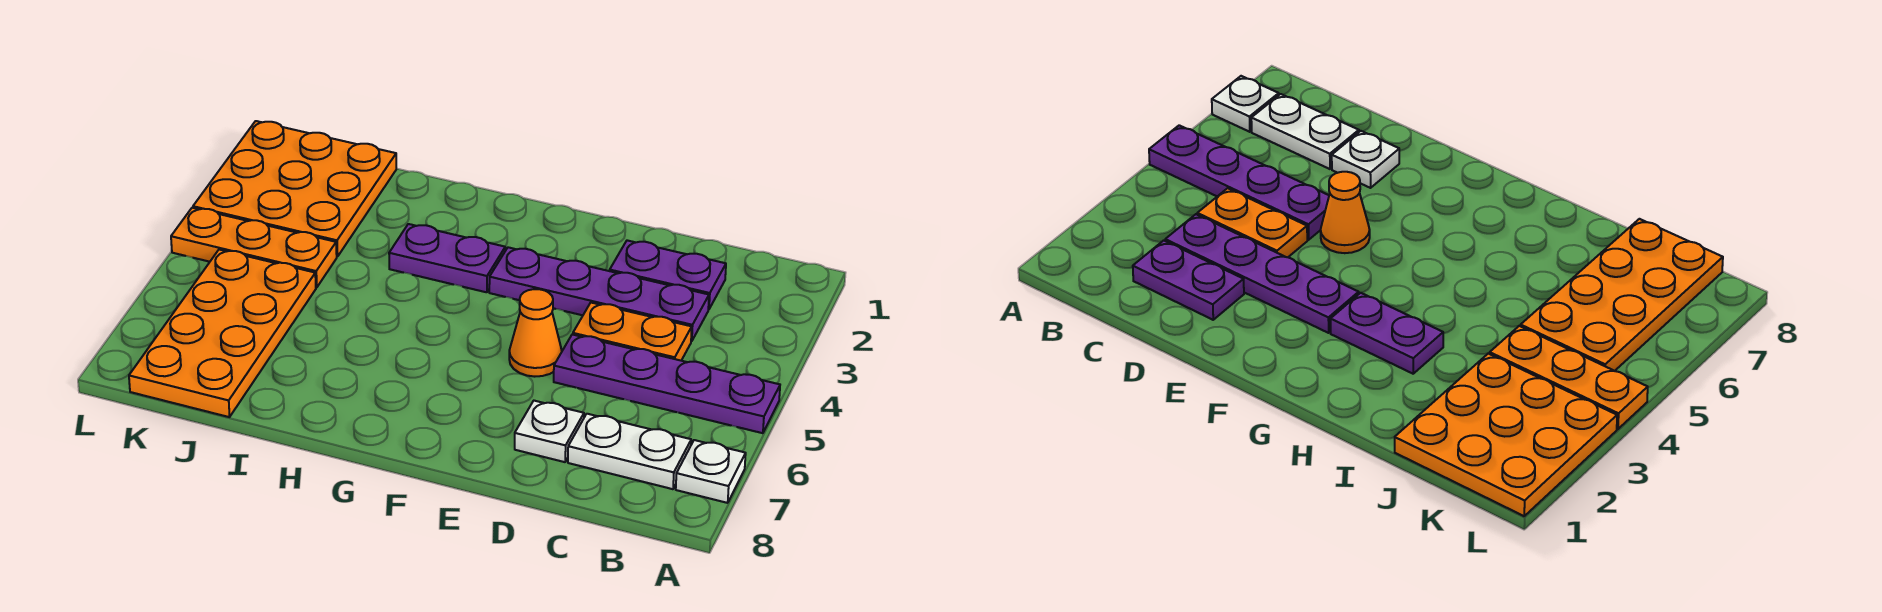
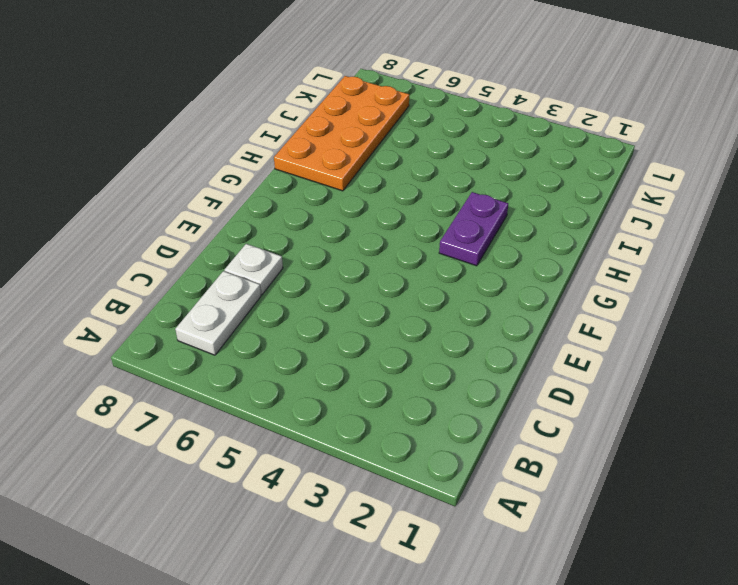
orange plate H7:K8 level 1 -> orange plate J5:K8 level 1
none -> purple plate A5:D5 level 1
none -> white plate A7 level 1
none -> purple plate C2:D2 level 1

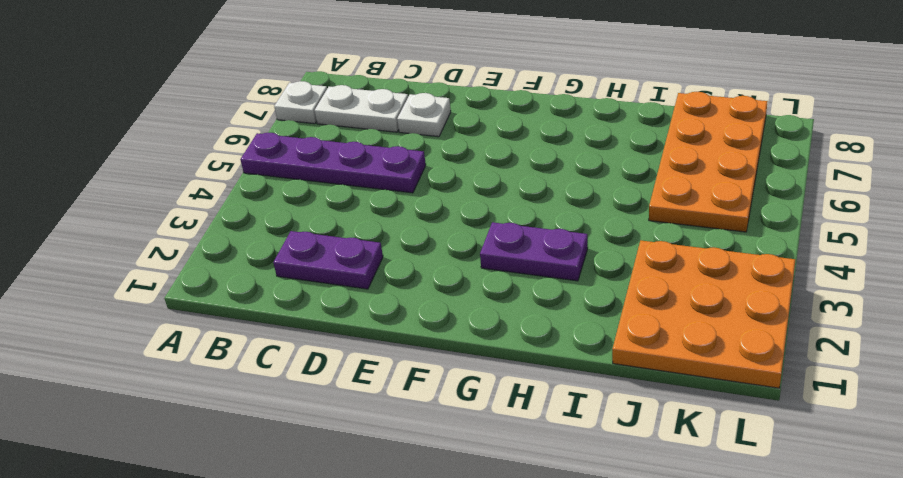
none -> purple plate C3:F3 level 1
none -> orange plate C4:D4 level 1
none -> orange cone E5 level 1

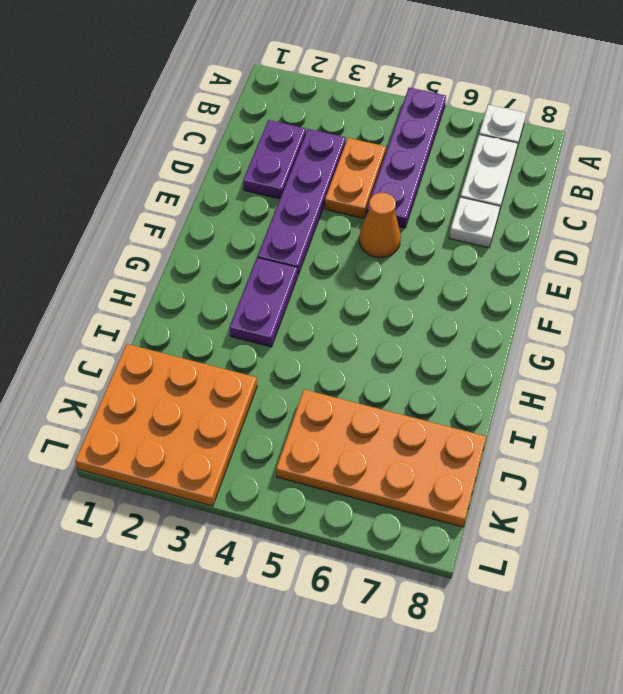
none -> orange plate J4:L4 level 1

